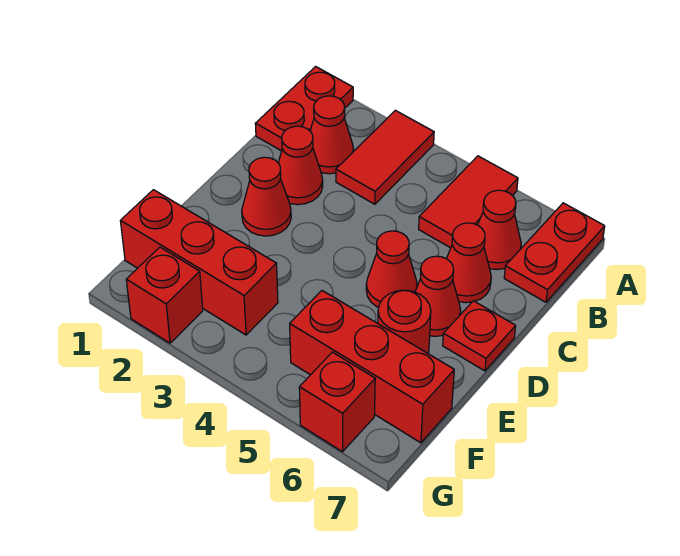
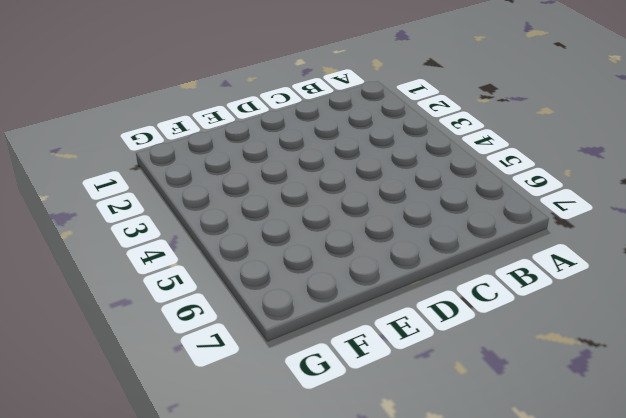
none -> red plate A1:B1 level 1
none -> red tile A3:B3 level 1
none -> red tile A5:B5 level 1

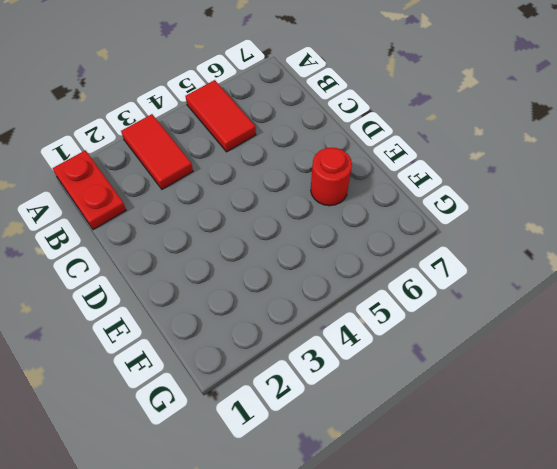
none -> red plate A7:B7 level 1
none -> red cone B2 level 1
none -> red cone B6 level 1

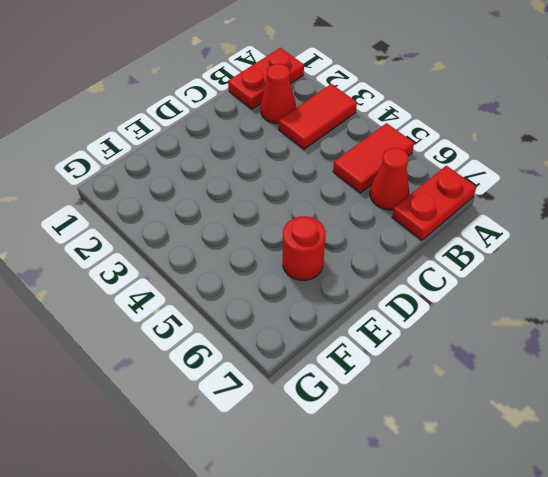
none -> red cone C2 level 1
none -> red cone C6 level 1
none -> red cone D2 level 1

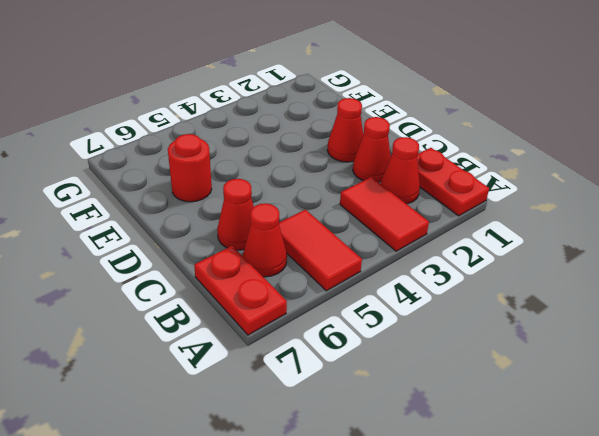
none -> red cone D5 level 1
none -> red cone D6 level 1
none -> red plate D7 level 1

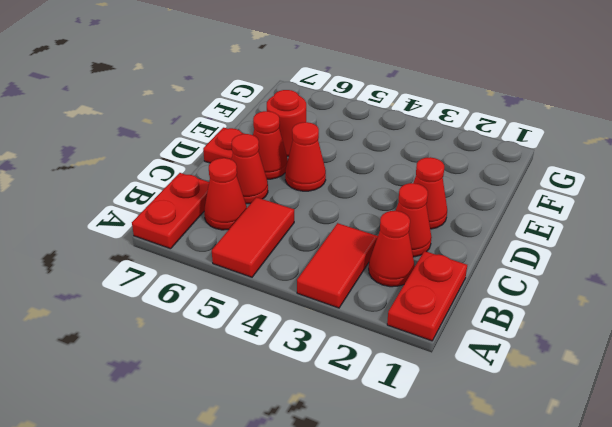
none -> red brick F1:F3 level 1
none -> red brick F5:F7 level 1
none -> red brick G2 level 1

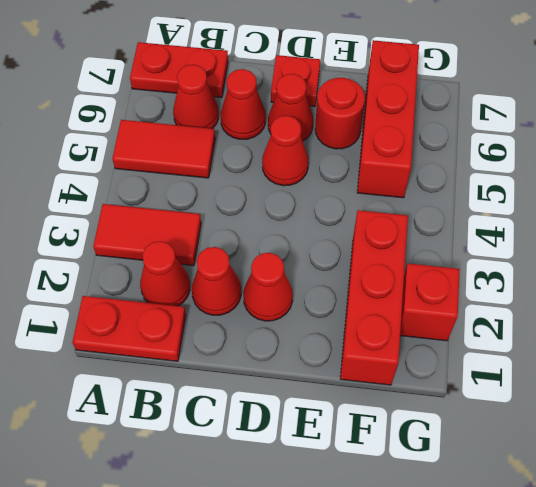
none -> red brick G6 level 1

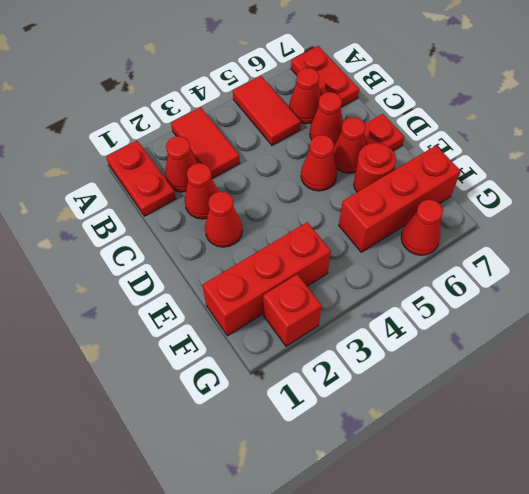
red cone G6 level 1 -> red brick G6 level 1

